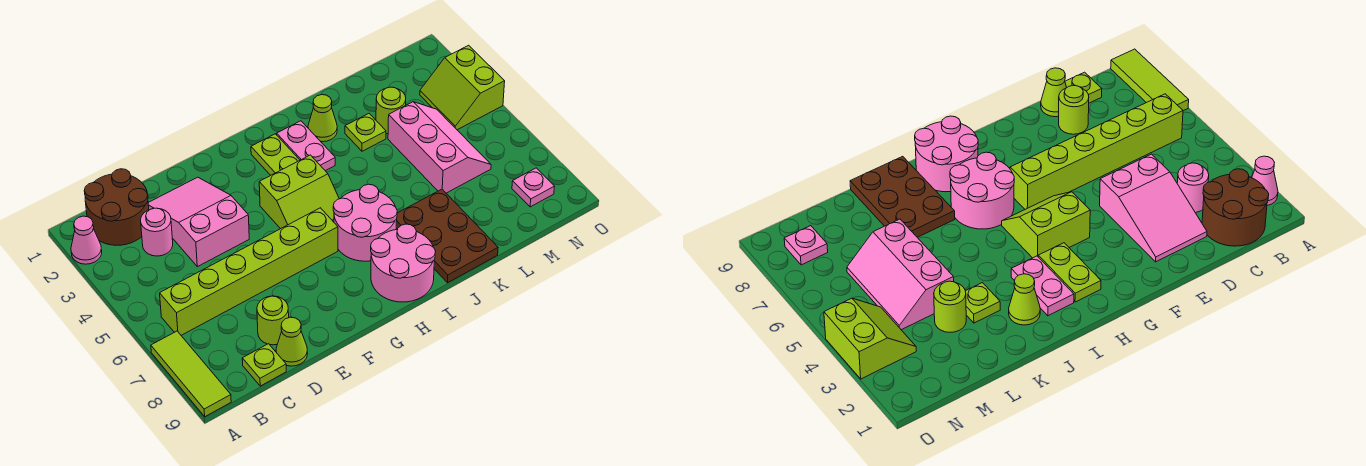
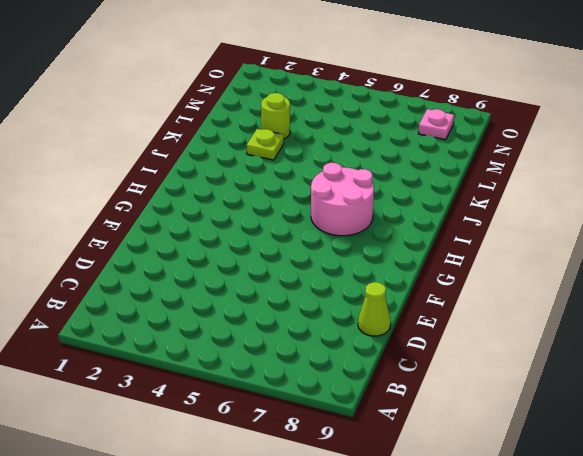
none -> pink cone A2 level 1
none -> lime tile A7:A9 level 1
none -> brown round brick B1:C2 level 1

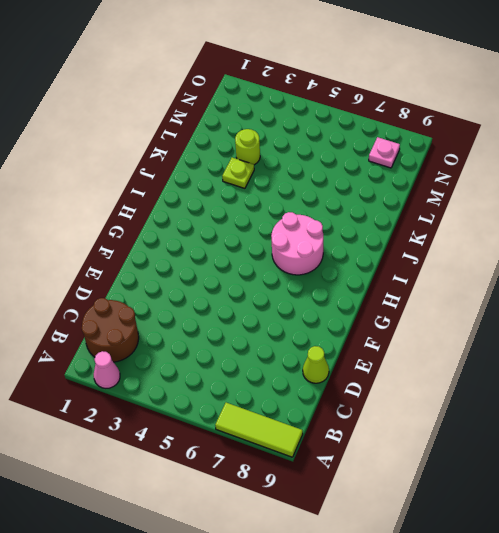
none -> lime brick B6:G6 level 1
none -> pink round brick C3 level 1
none -> lime plate C9 level 1

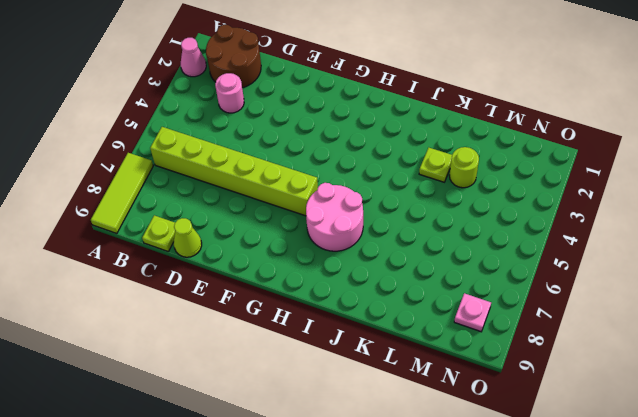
none -> pink slope D2:E4 level 1 top 4
none -> lime round brick D8 level 1
none -> lime slope G4:H5 level 1 top 4

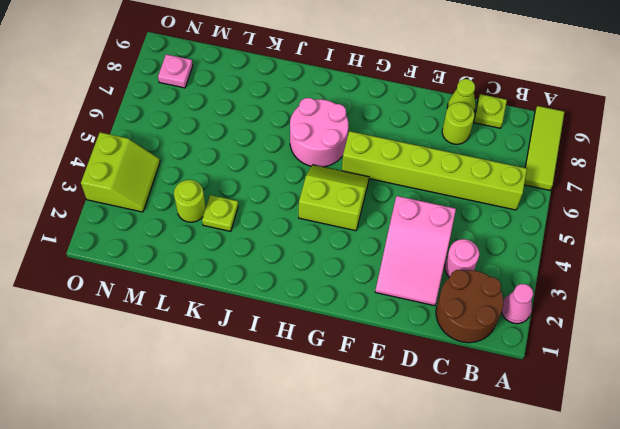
none -> lime plate H2:H3 level 1
none -> pink round brick H8:I9 level 1
none -> pink plate I2:I3 level 1

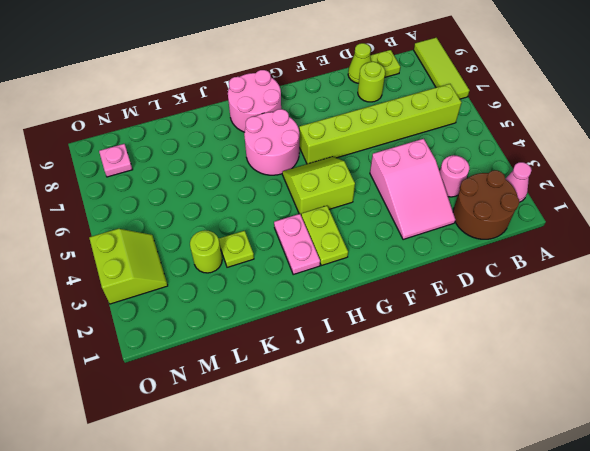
none -> lime cone J2 level 1
none -> brown plate J7:K9 level 1
none -> pink slope L4:M6 level 1 top L

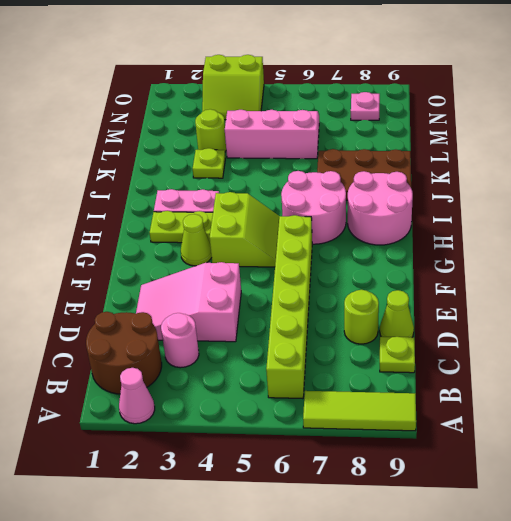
lime cone G3 level 1 -> lime cone J2 level 1

